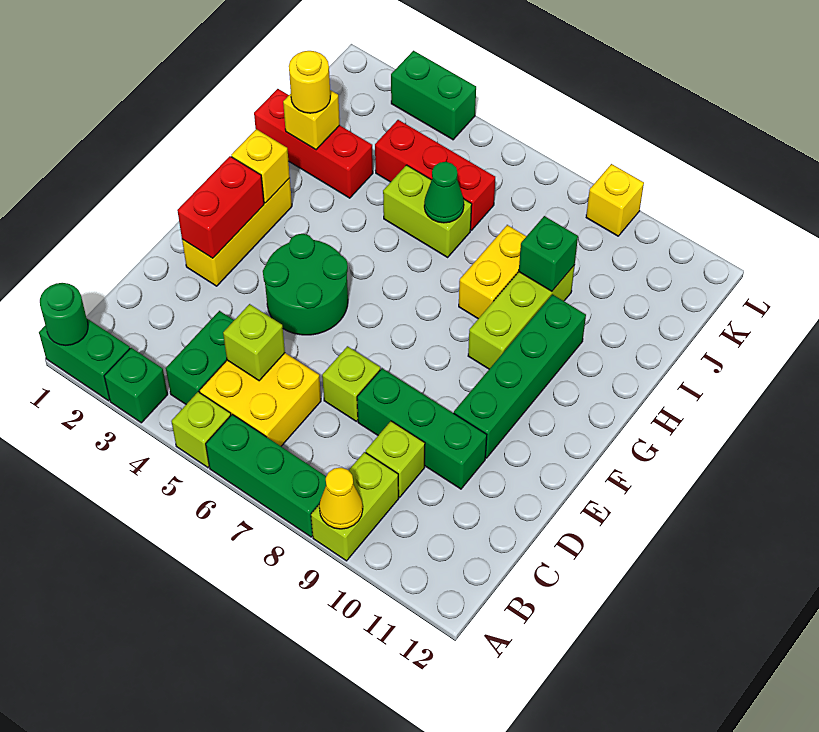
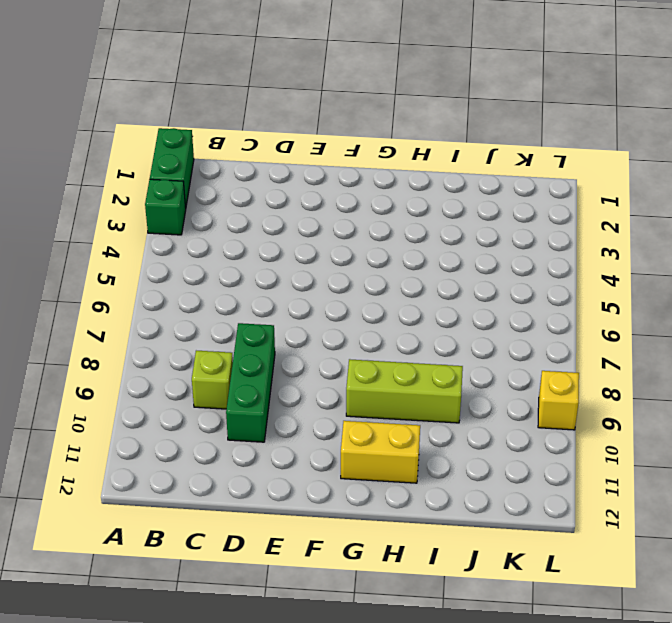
yellow brick G11:H11 level 1 -> yellow brick H8:I8 level 1
none -> lime brick A5 level 1
none -> green brick A6:A8 level 1
none -> lime brick A9:B9 level 1

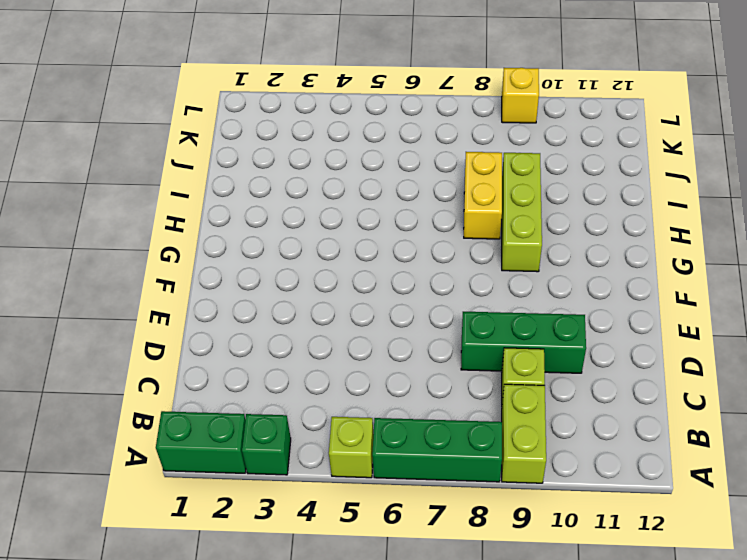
none -> green brick B4:C4 level 1
none -> yellow brick B5:C6 level 1
none -> lime brick D7 level 1

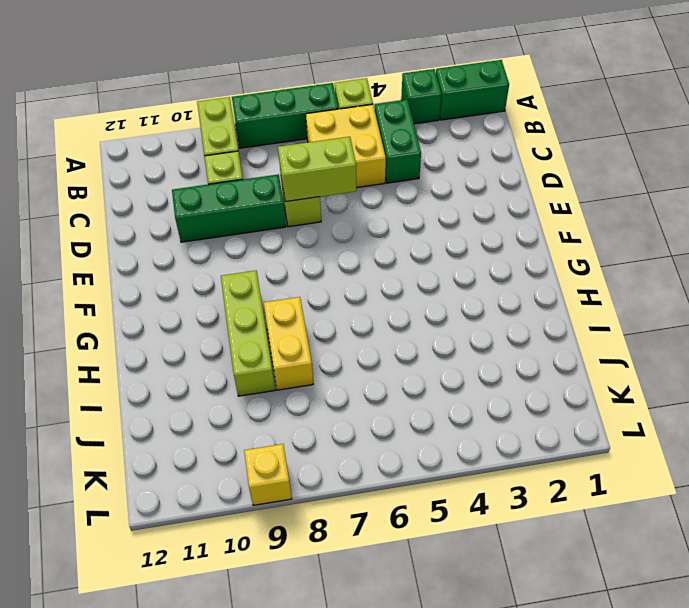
lime brick D6:D7 level 2 -> lime brick I5:I6 level 1
none -> yellow brick E2:G2 level 1
none -> green round brick E4:F5 level 1
none -> green brick E10:H10 level 1

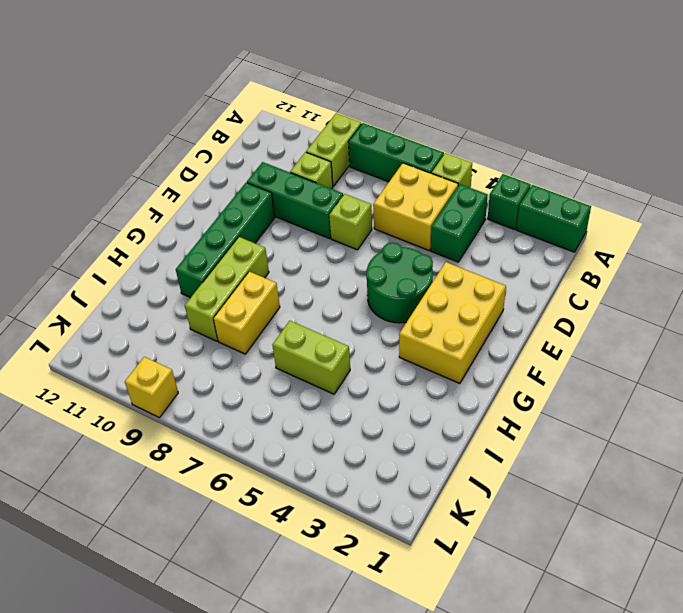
yellow brick E2:G3 level 1 -> yellow brick E2:G2 level 1
none -> red brick I1:I3 level 1
none -> red brick J4:J6 level 1
none -> green brick L3:L4 level 1

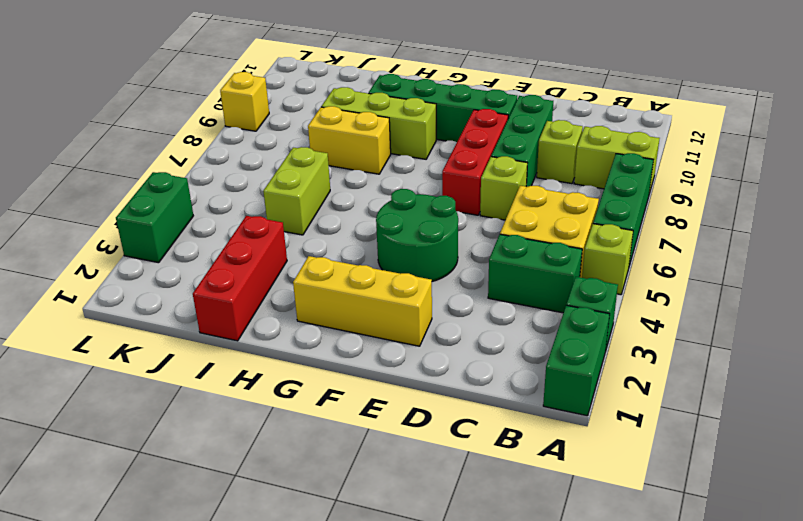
red brick E7:E9 level 1 -> red brick J4:J6 level 1
none -> green round brick A1 level 2
none -> yellow cone A9 level 2
none -> lime brick C5 level 2

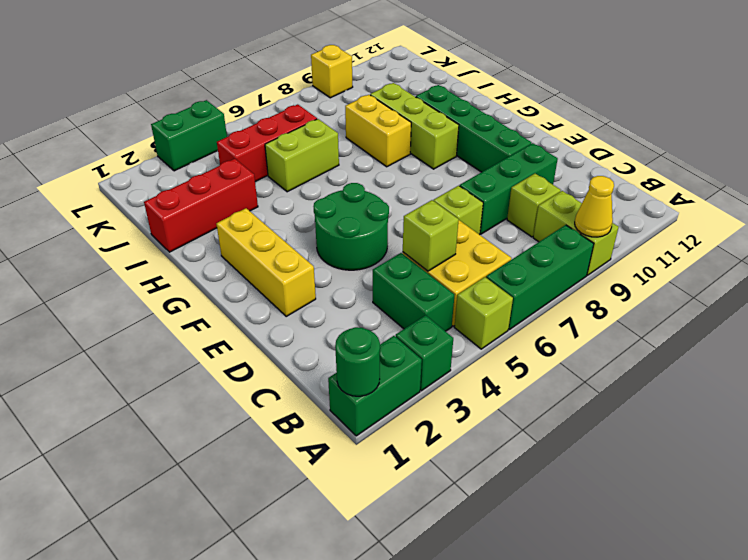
none -> red brick E2:F2 level 2
none -> yellow brick G2 level 2
none -> yellow brick I2 level 2

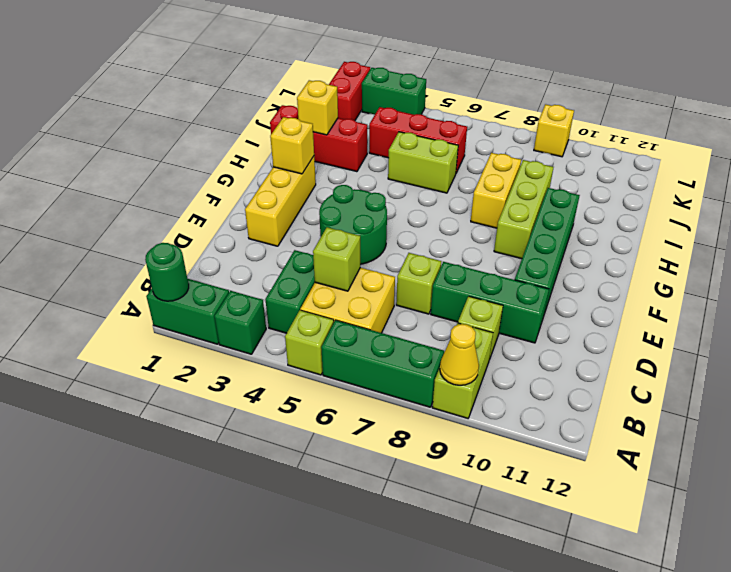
red brick K2:L2 level 1 -> red brick E2:F2 level 2
none -> green cone I6 level 2
none -> green brick I9 level 2
none -> yellow round brick I2 level 3

